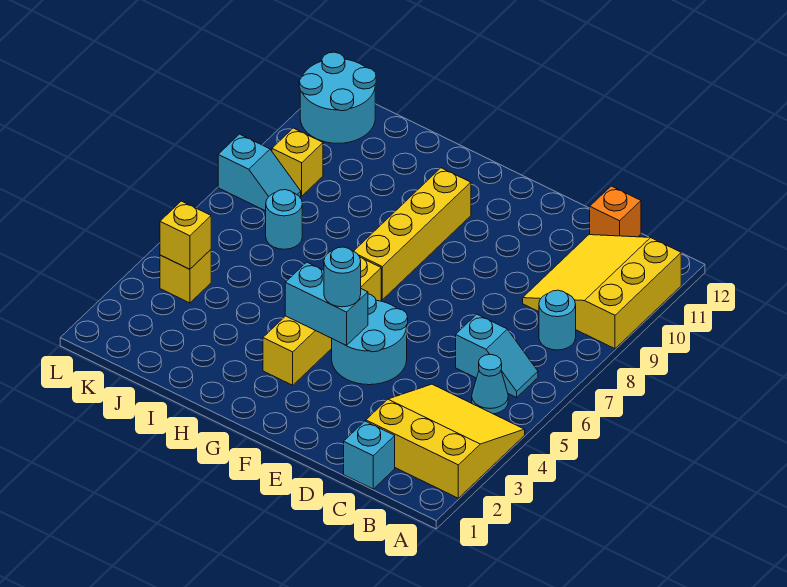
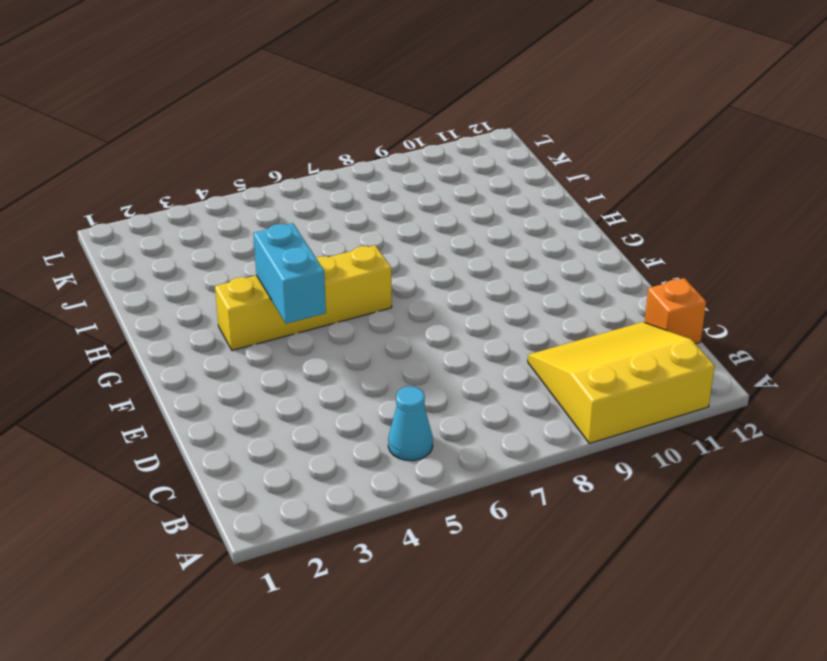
none -> yellow slope A2:C4 level 1 top 2
none -> cyan slope B6:C6 level 1 top C
none -> cyan round brick B8 level 1

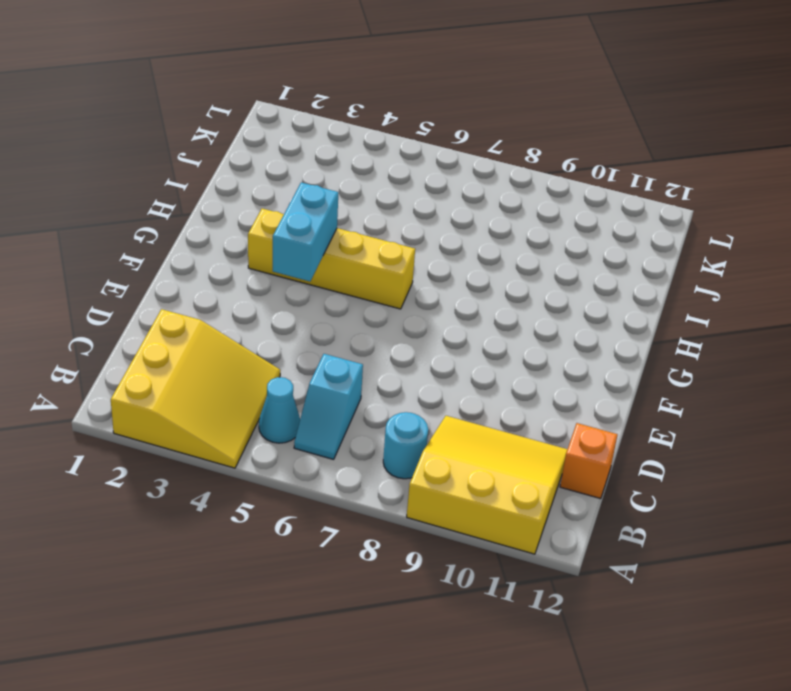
none -> cyan brick C1 level 1
none -> cyan round brick E4:F5 level 1
none -> yellow brick G7:G10 level 1

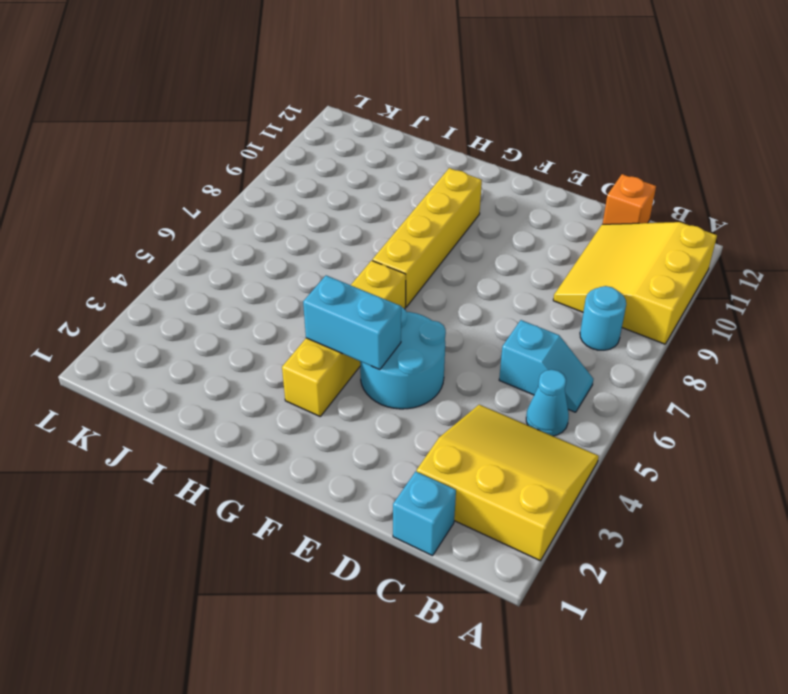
none -> cyan round brick J7 level 1
none -> yellow brick K4 level 1
none -> cyan slope K8:L8 level 1 top L

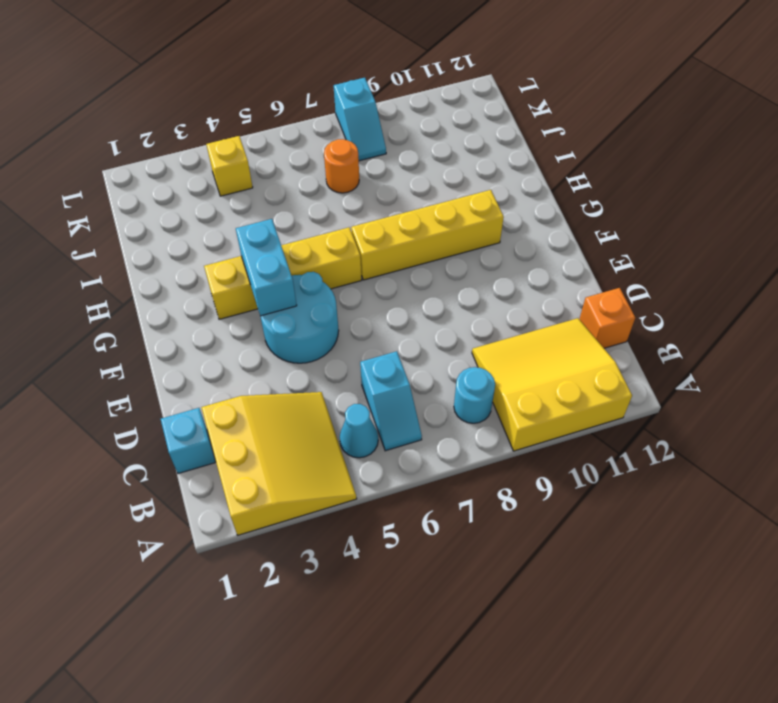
orange round brick J7 level 1 -> cyan round brick J7 level 1
none -> yellow brick K9 level 1
none -> cyan round brick K11:L12 level 1
none -> yellow brick K4 level 2

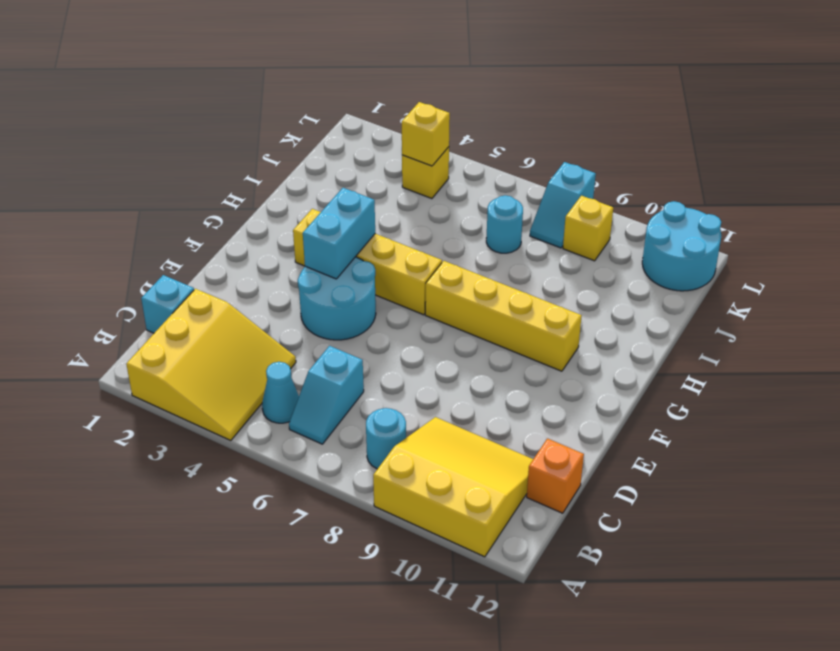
none -> cyan round brick F4 level 3

